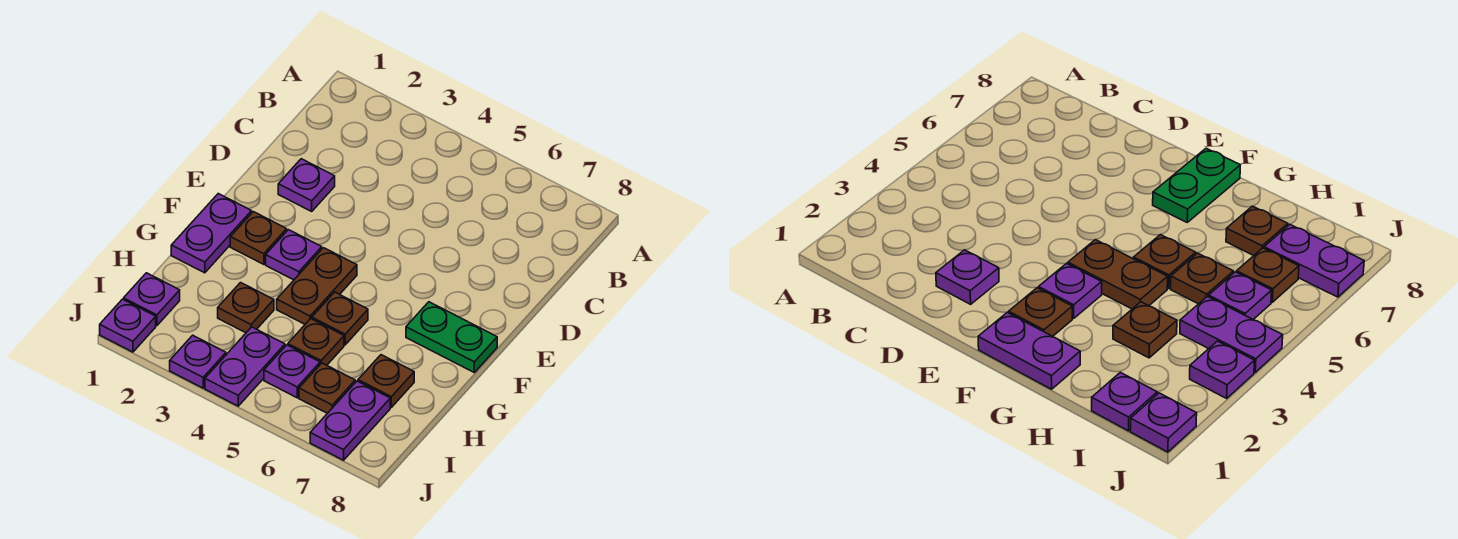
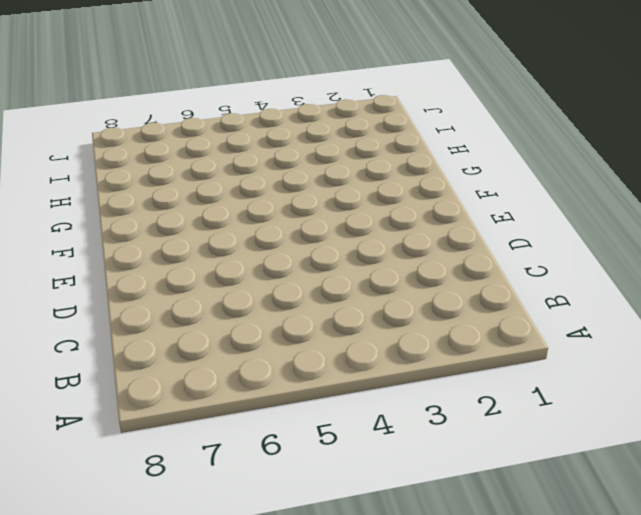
none -> purple plate D2 level 1
none -> purple plate F1:G1 level 1
none -> brown plate F2 level 1

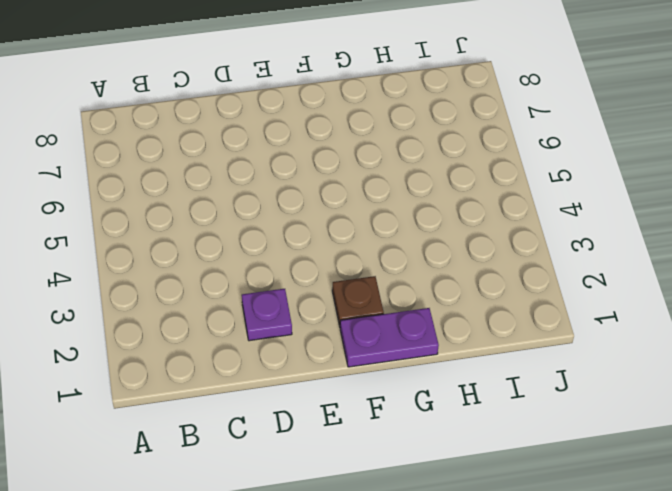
none -> purple plate F3 level 1
none -> brown plate F4:G4 level 1
none -> green plate F7:F8 level 1

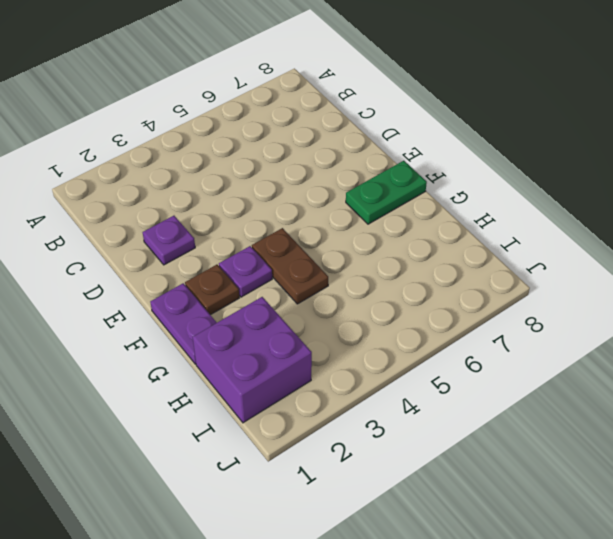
purple brick H1:I2 level 1 -> purple plate I1 level 1
none -> brown plate G5 level 1
none -> brown plate H3 level 1
none -> brown plate H5 level 1

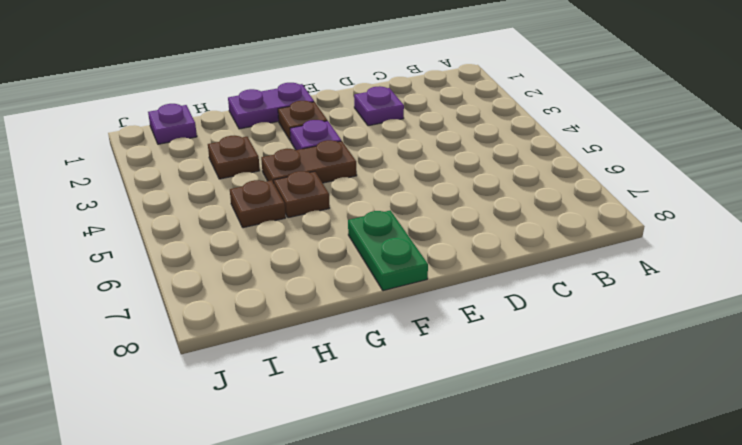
none -> brown plate H7 level 1
none -> purple plate I4:J4 level 1
none -> purple plate I5 level 1

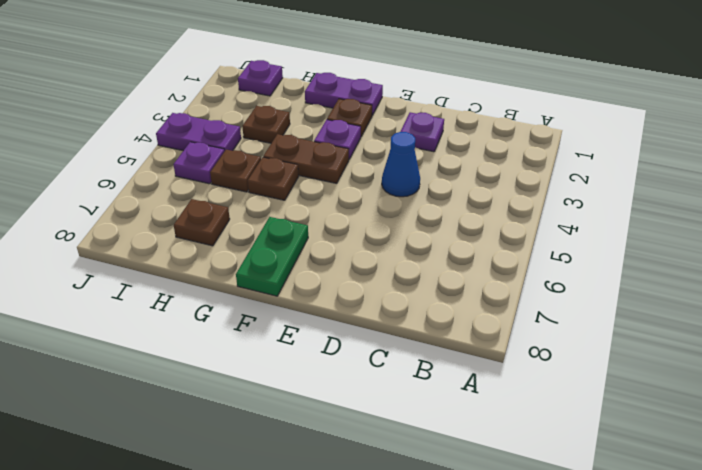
blue cone D4 level 1 -> none
none -> brown plate I6 level 1
none -> purple plate I7:J7 level 1
none -> purple plate J1 level 1

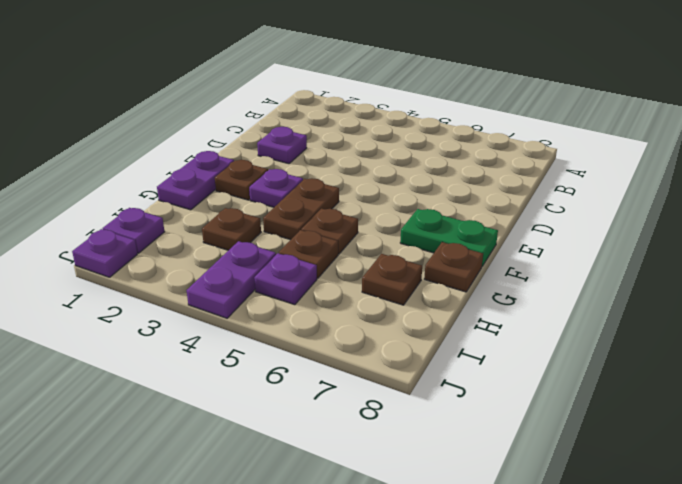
brown plate G8 level 1 -> brown plate I6 level 1
none -> purple plate I7:J7 level 1
none -> purple plate J3 level 1

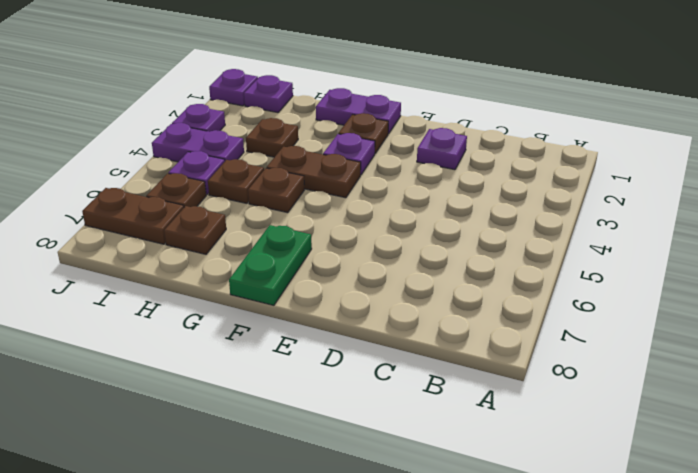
brown plate I7:J7 level 1 -> purple plate I7:J7 level 1

